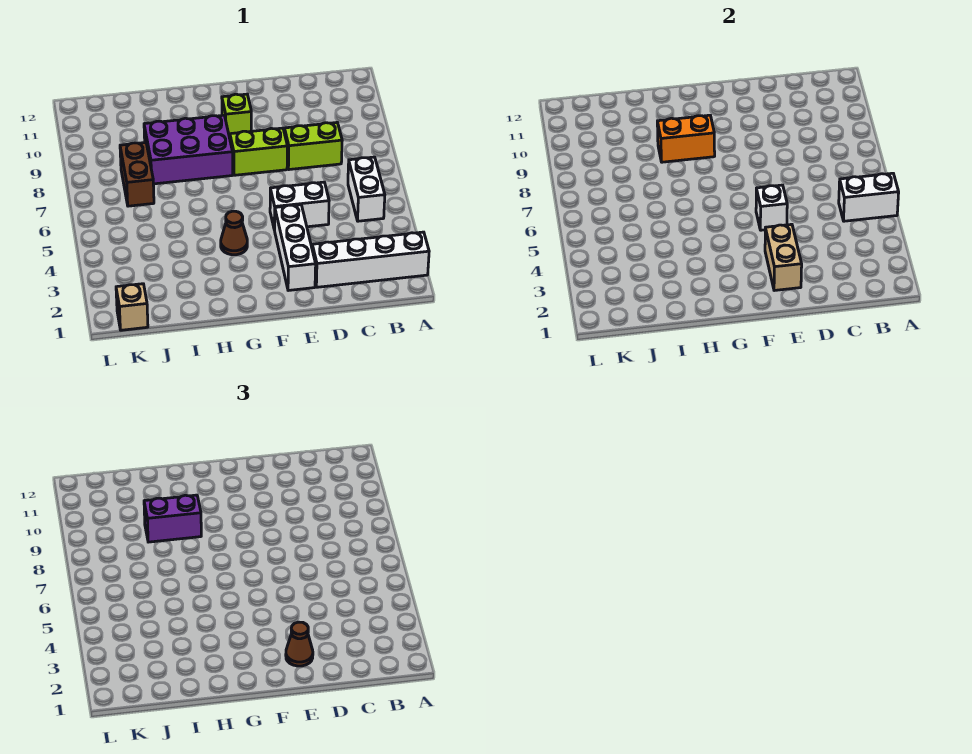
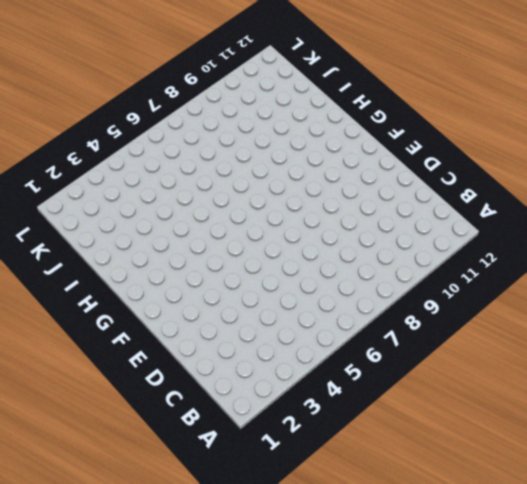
none -> white brick A2:D2 level 1
none -> white brick B5:B6 level 1
none -> lime brick C8:D8 level 1

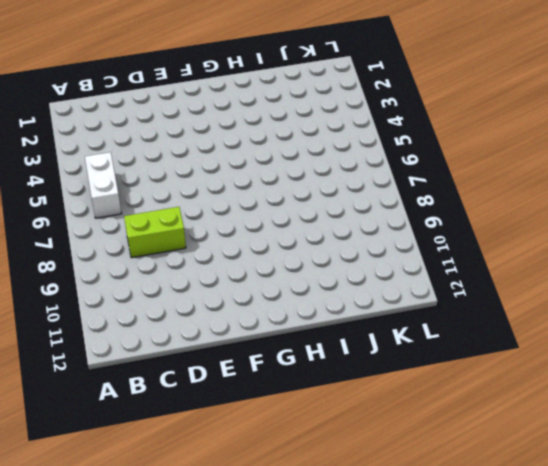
none -> white brick A2:D2 level 1
none -> white brick D5:E5 level 1
none -> white brick E2:E4 level 1

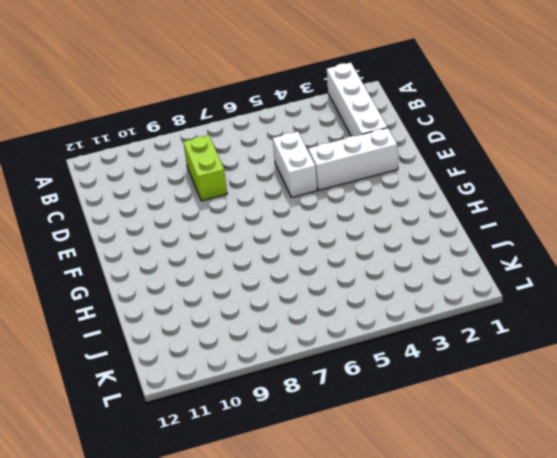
none -> white brick B5:B6 level 1
none -> lime brick E8:F8 level 1
none -> lime brick F10 level 1

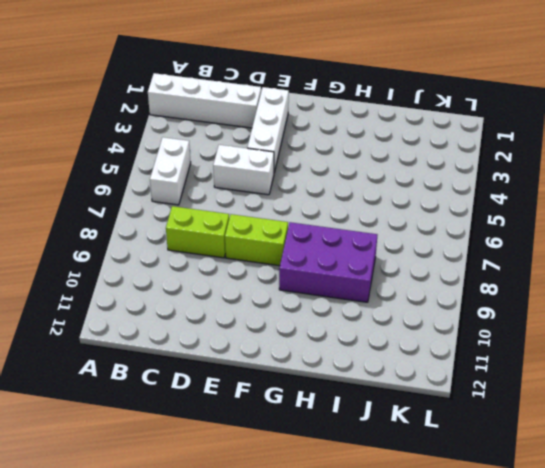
none -> lime brick F10 level 1
none -> brown cone G4 level 1
none -> brown brick J7:J8 level 1

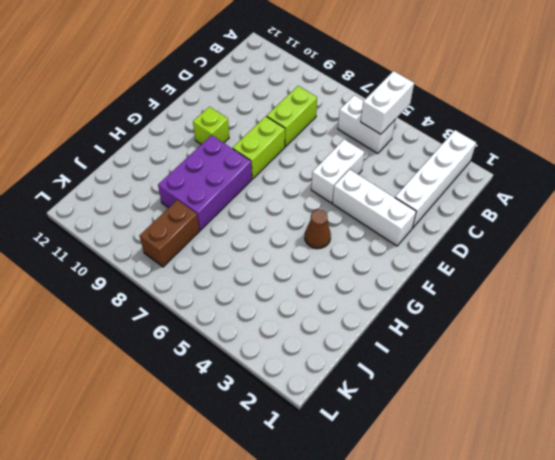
brown brick J8:K8 level 1 -> brown brick J7:J8 level 1
none -> tan brick K1 level 1
none -> tan brick E2:E3 level 2
none -> white brick E5 level 2

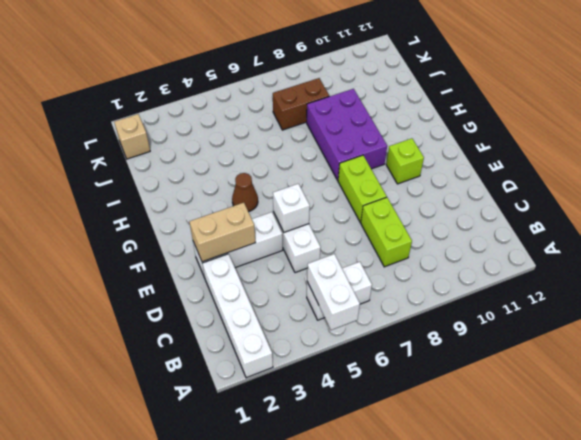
none -> orange brick G9:H9 level 2
none -> brown cone E2 level 3
none -> purple brick H9:I9 level 3

